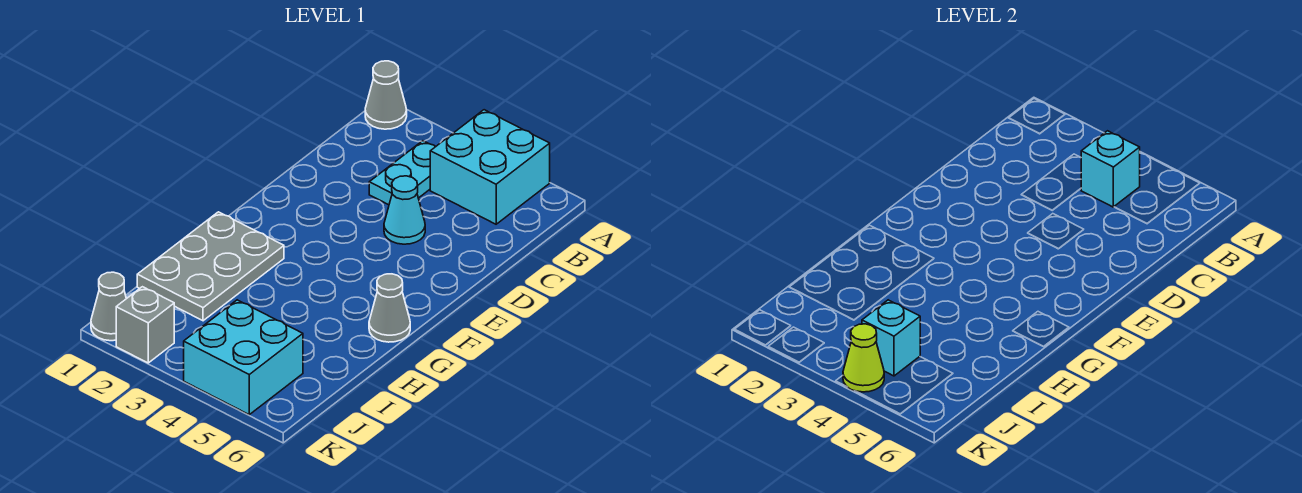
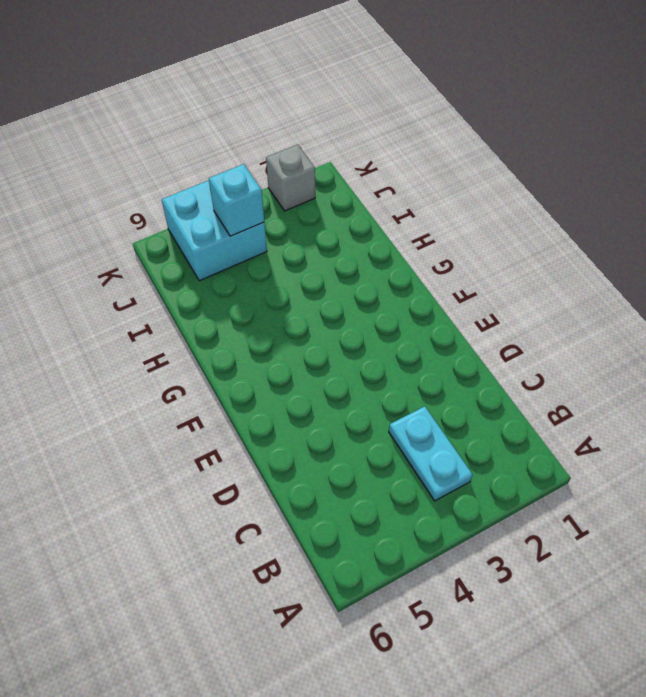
none -> grey cone A1 level 1
none -> cyan brick A4:B5 level 1
none -> cyan cone D4 level 1

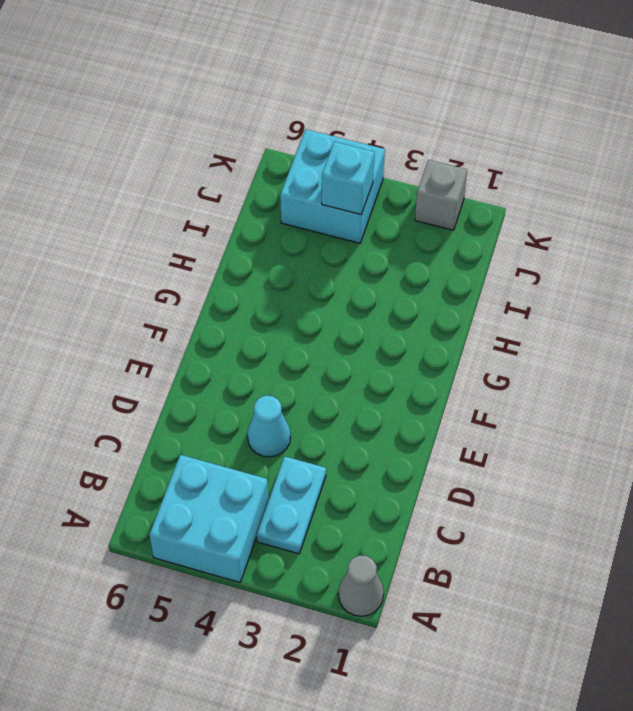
none -> grey plate G1:I2 level 1
none -> grey cone G6 level 1
none -> grey cone K1 level 1

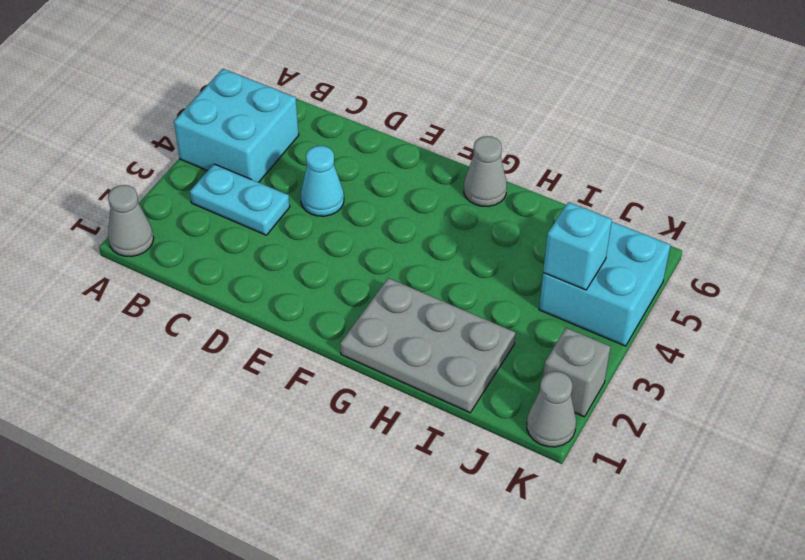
none -> cyan brick B4 level 2
none -> lime cone K4 level 2

